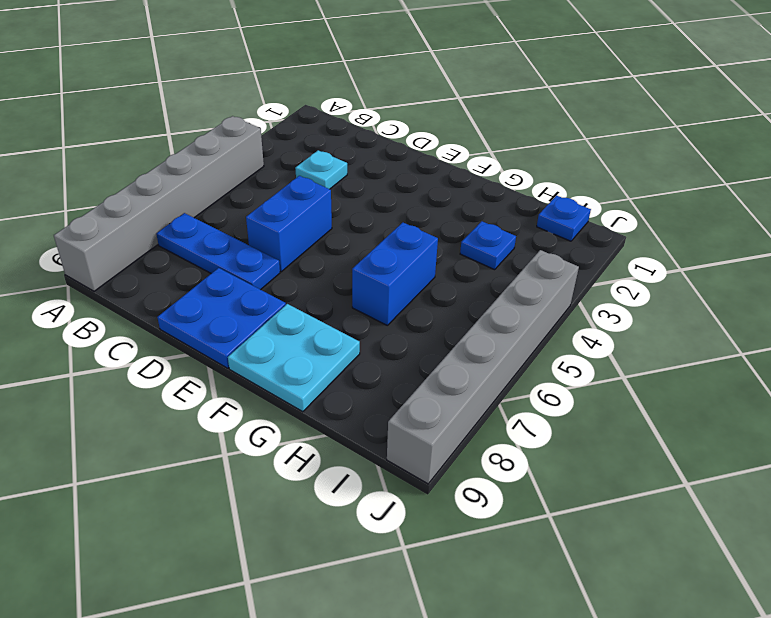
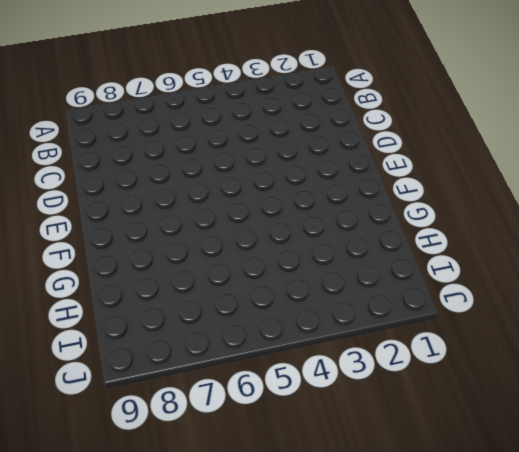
none -> grey brick A4:A9 level 1
none -> blue plate B7:D7 level 1

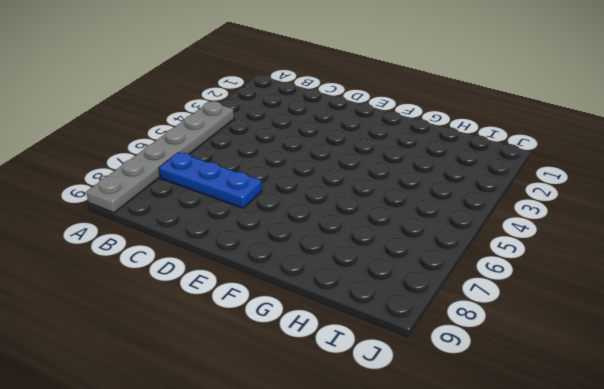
grey plate A4:A9 level 1 -> grey brick A4:A9 level 1
none -> cyan plate C3 level 1
none -> blue brick D5:D6 level 1

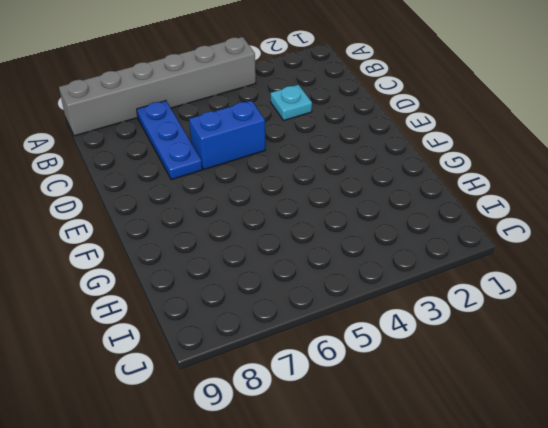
none -> blue plate D8:E9 level 1
none -> cyan plate F8:G9 level 1

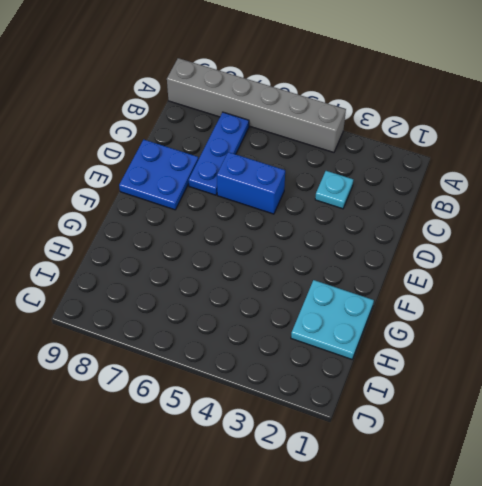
cyan plate G1:H2 level 1 -> cyan plate F8:G9 level 1
none -> blue brick G5:G6 level 1
none -> blue plate H3 level 1

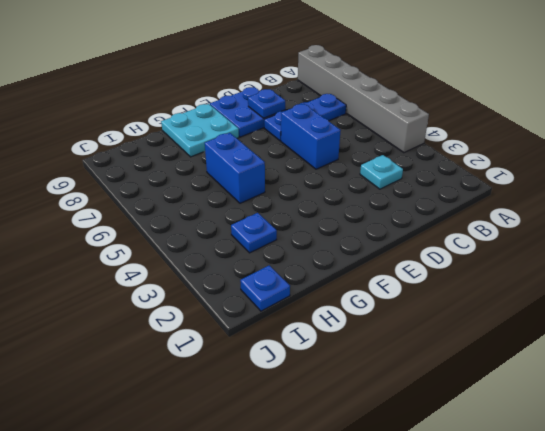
blue plate D8 level 2 -> none
none -> grey brick J4:J9 level 1

